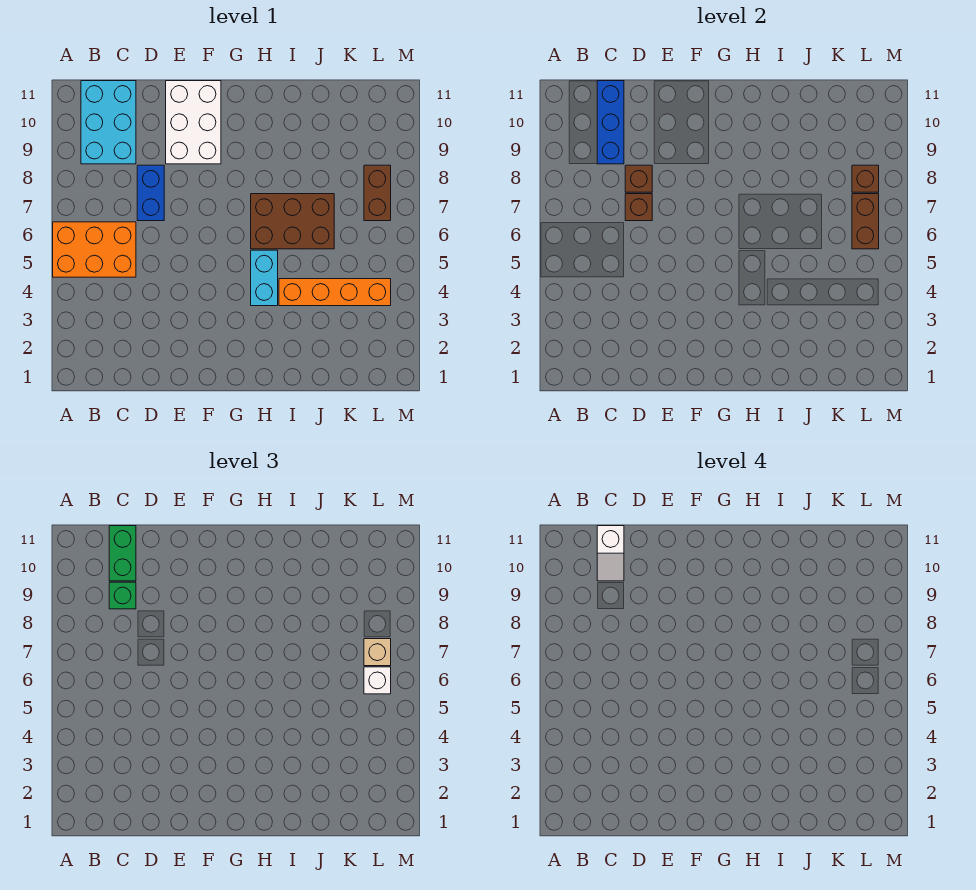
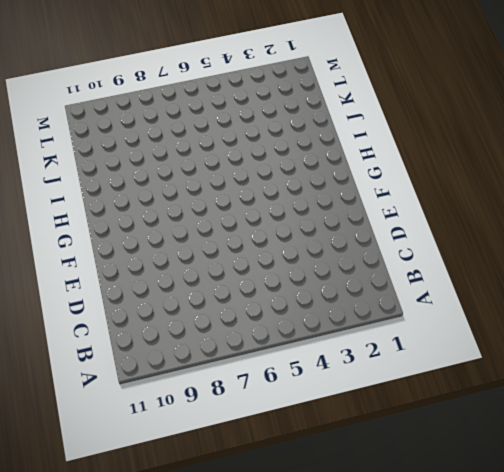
none -> orange brick A5:C6 level 1
none -> cyan brick B9:C11 level 1
none -> blue brick D7:D8 level 1

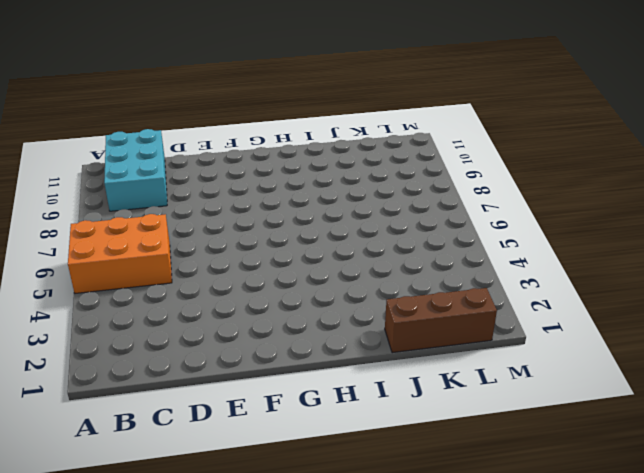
brown brick J1:L1 level 1 -> none
none -> blue brick D7:D8 level 1
none -> white brick E9:F11 level 1
none -> cyan brick H4:H5 level 1

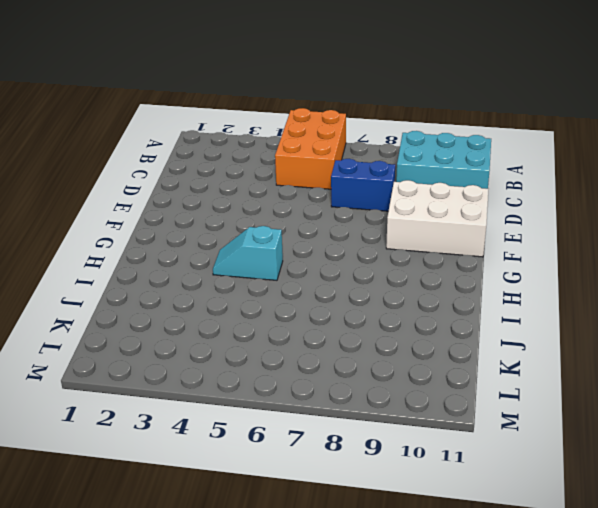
cyan slope H4:H5 level 1 top 5 -> cyan brick H4:H5 level 1
none -> brown brick H6:J7 level 1
none -> orange brick I4:L4 level 1
none -> brown brick L7:L8 level 1

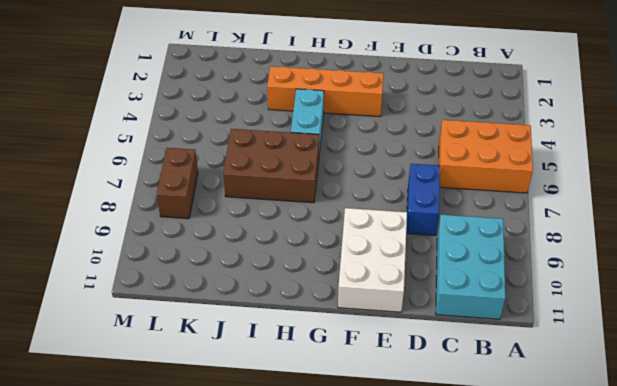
orange brick F3:I3 level 1 -> orange brick I4:L4 level 1
none -> blue brick C9:C11 level 2
none -> brown brick D7 level 2
none -> brown brick D8 level 2

